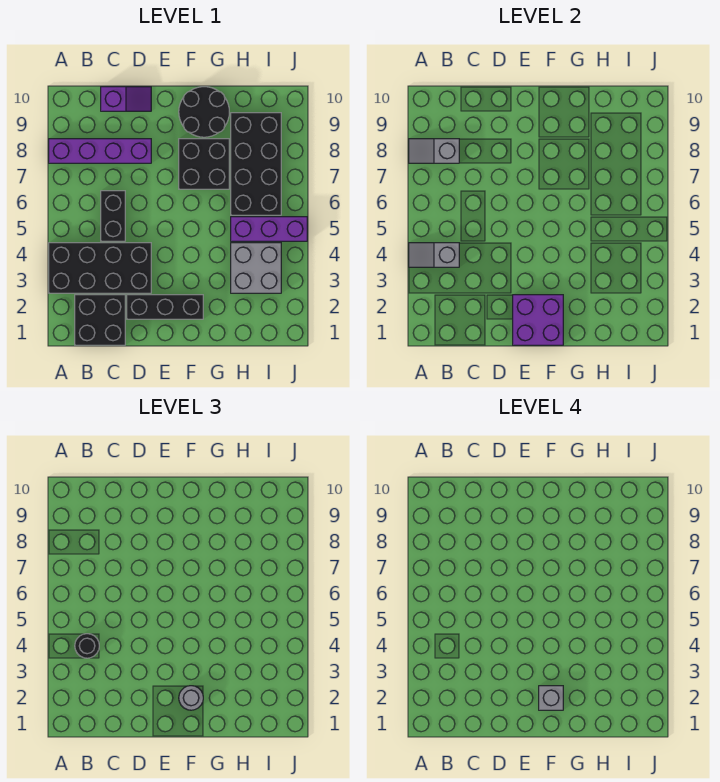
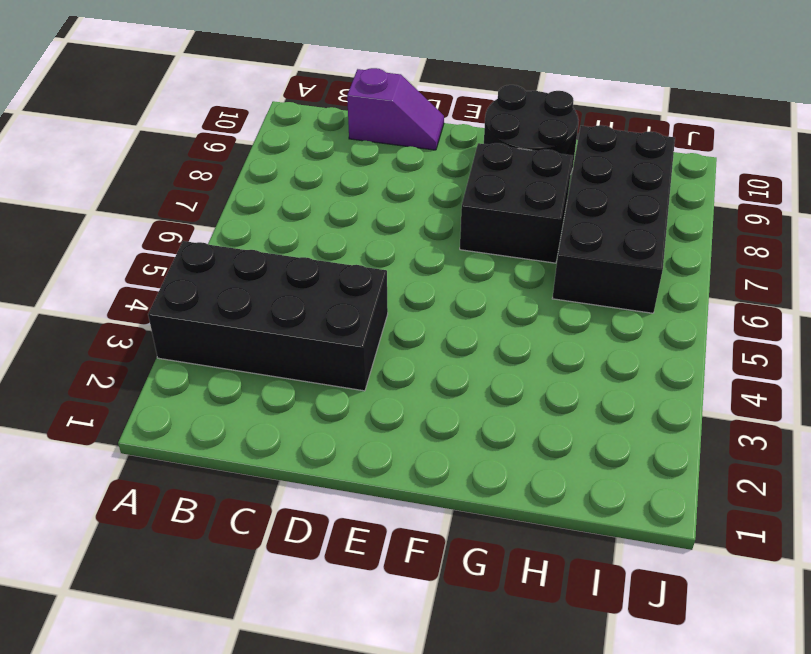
none -> purple brick A8:D8 level 1
none -> black brick B1:C2 level 1
none -> black brick C5:C6 level 1

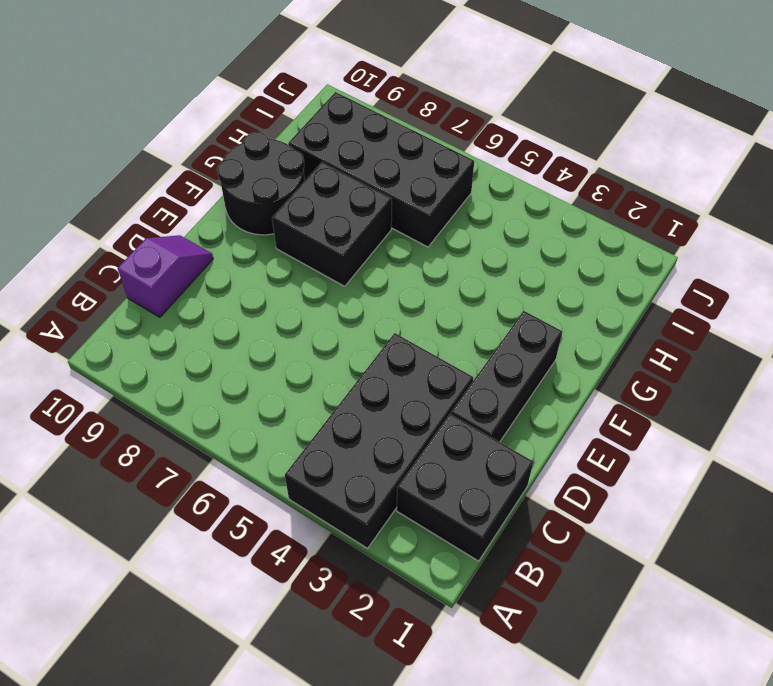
none -> purple brick A8:D8 level 1
none -> black brick C5:C6 level 1
none -> grey brick H3:I4 level 1

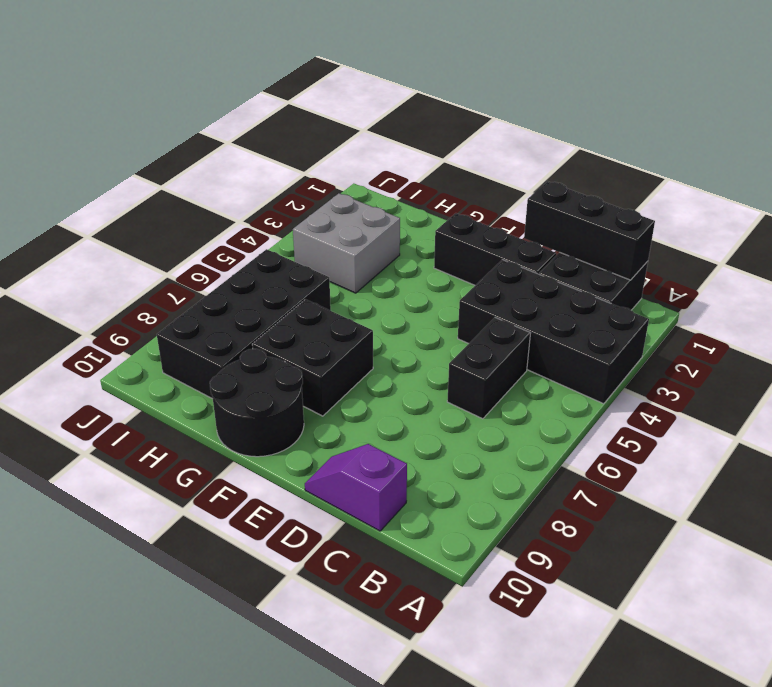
black brick B1:D1 level 2 -> none
none -> purple brick A8:D8 level 1
none -> purple brick H5:J5 level 1
none -> grey slope A4:B4 level 2 top B

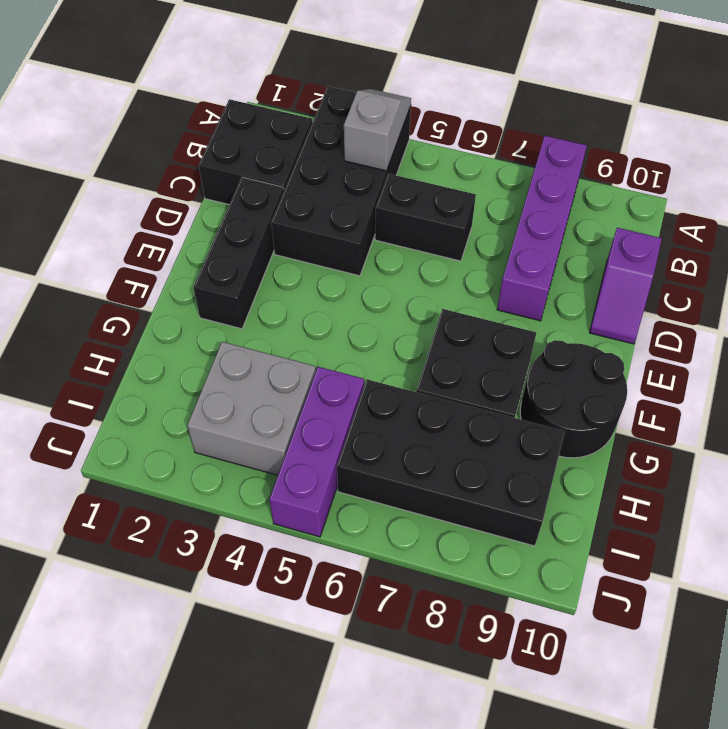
none -> grey slope A8:B8 level 2 top B
none -> purple brick E1:F2 level 2
none -> black round brick B4 level 3

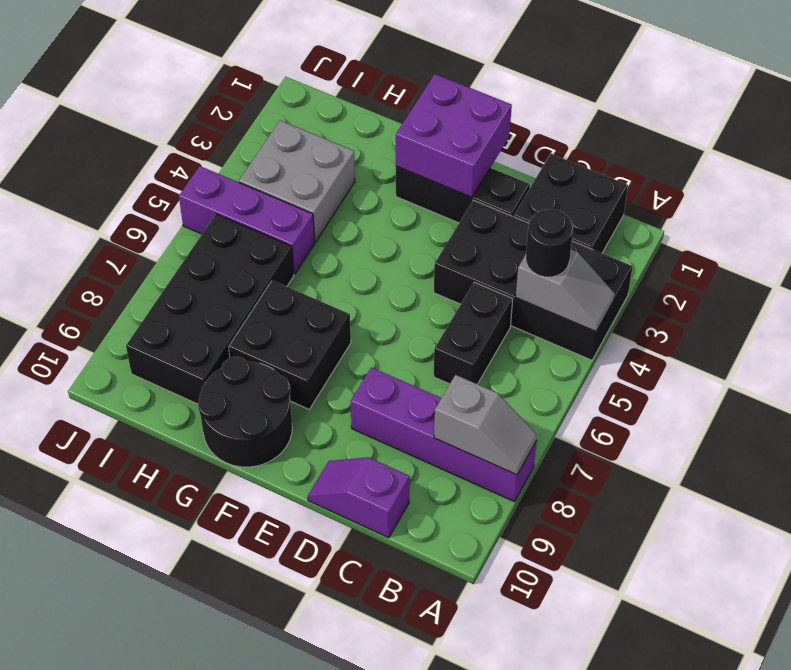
none -> grey round brick F2 level 3
none -> grey brick F2 level 4

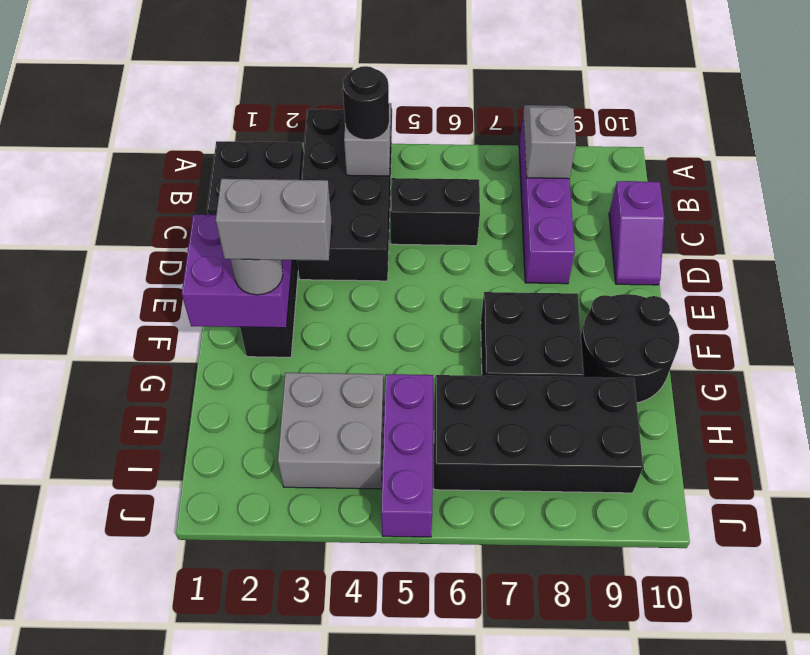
grey brick F2:F3 level 4 -> grey brick F2 level 4

